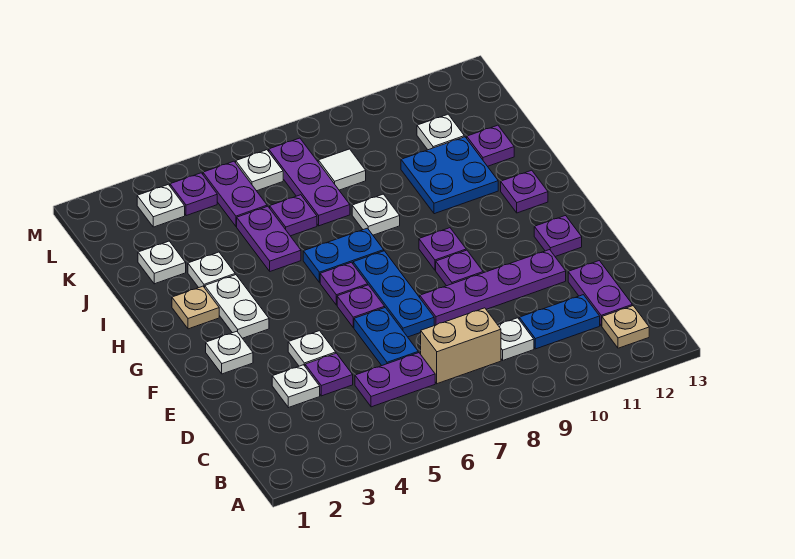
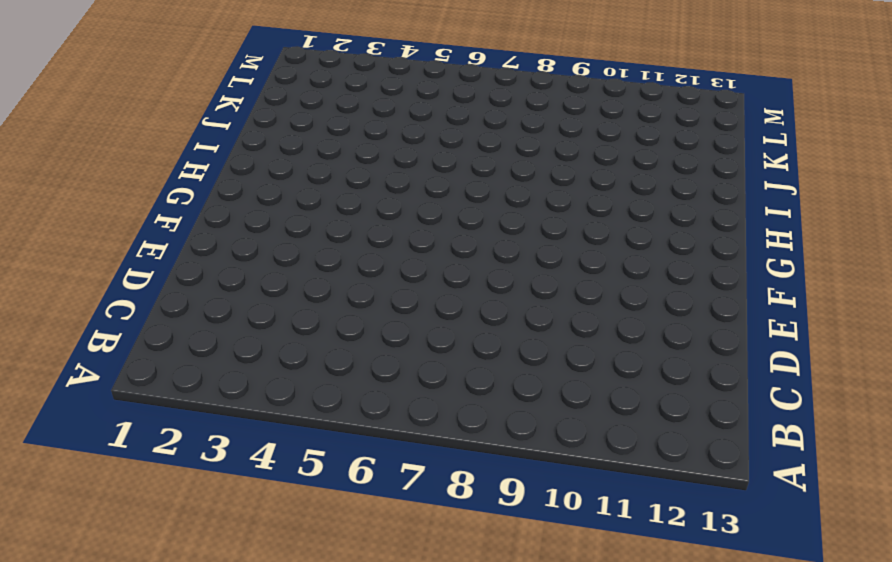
none -> tan plate B12 level 1
none -> purple plate C5:C6 level 1
none -> tan brick C7:C8 level 1
none -> white plate C9 level 1

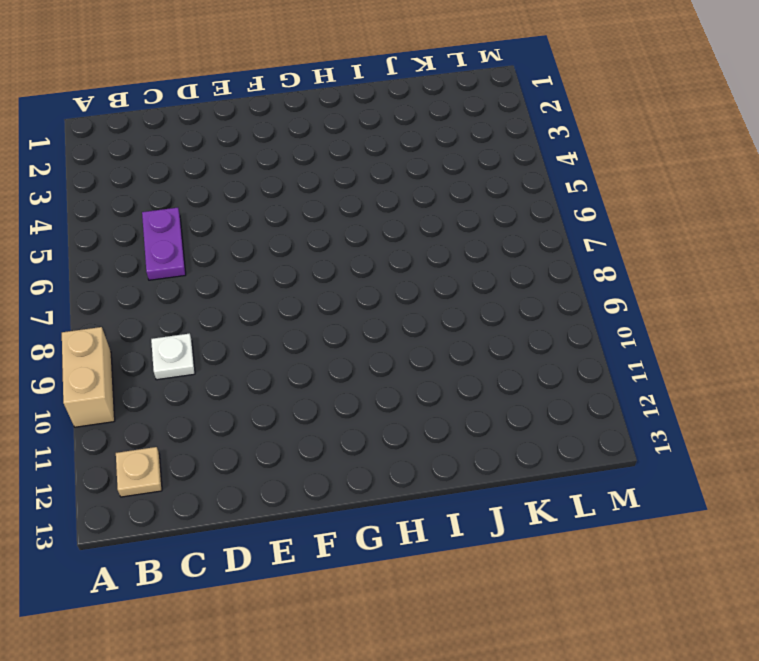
tan brick A9:A10 level 1 -> tan brick C7:C8 level 1
none -> blue plate C10:C11 level 1
none -> purple plate C12:D12 level 1
none -> white plate D3 level 1
none -> purple plate D4 level 1

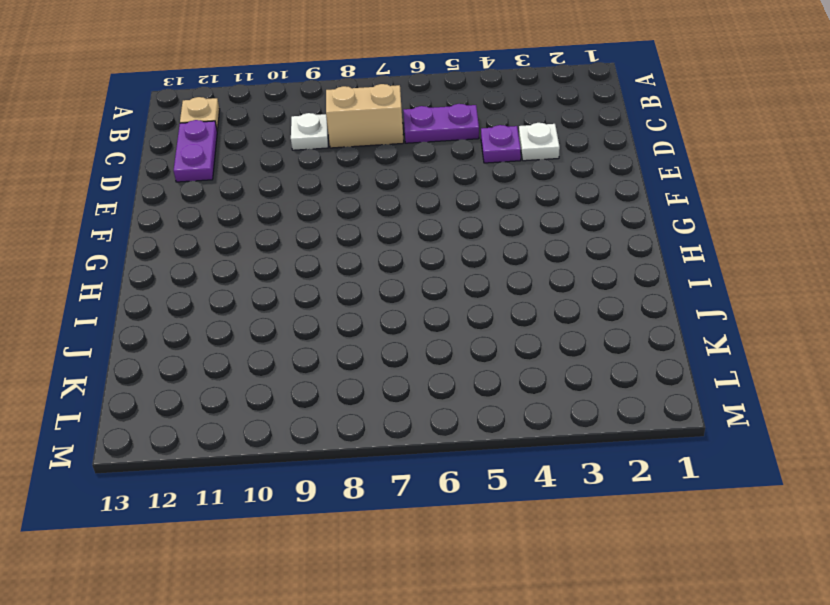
none -> blue plate C10:C11 level 1
none -> blue plate D6:E6 level 1
none -> white plate E4 level 1
none -> blue plate E7:G7 level 1

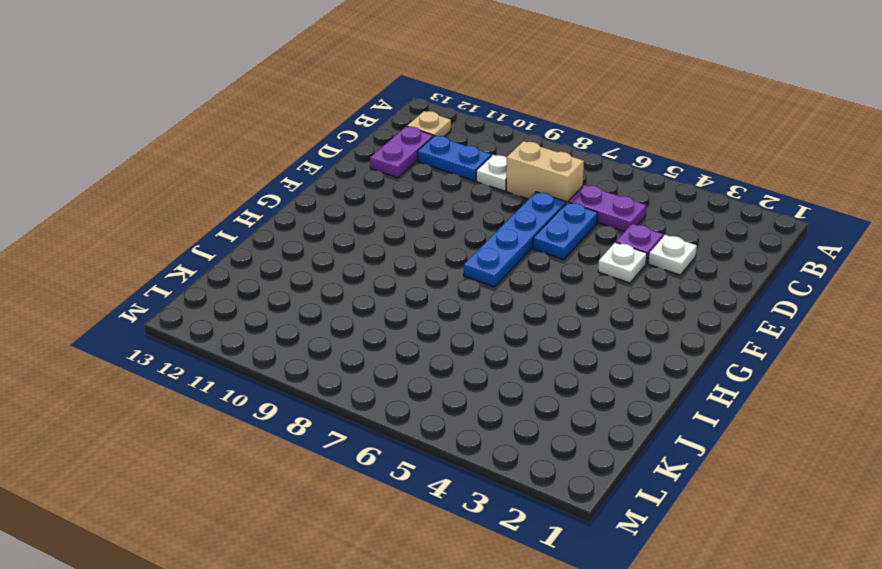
blue plate D7:G7 level 1 -> blue plate E7:G7 level 1
none -> purple plate E8:E11 level 1
none -> white plate F2 level 1
none -> purple plate F6 level 1
none -> purple plate F9 level 1

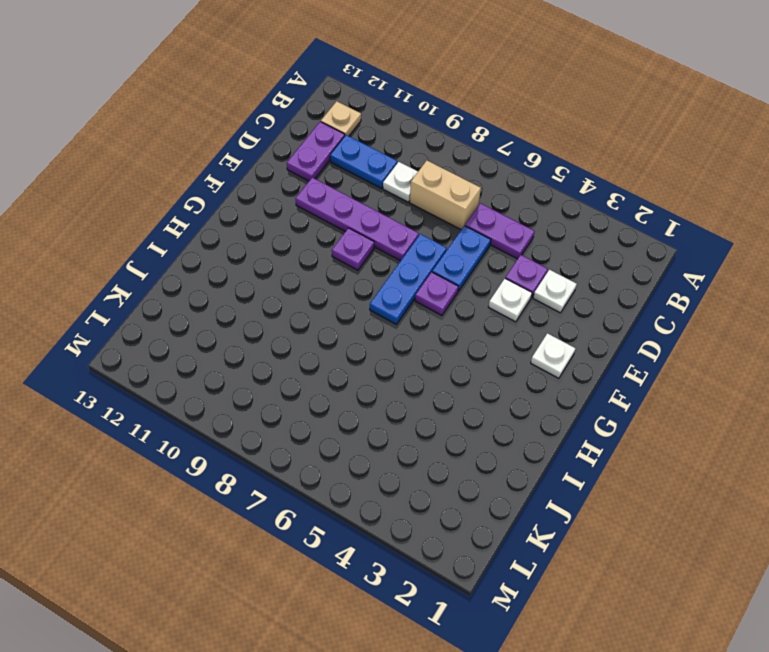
none -> purple plate F12 level 1
none -> white plate G3:H3 level 1
none -> purple plate G6 level 1
none -> purple plate G9 level 1

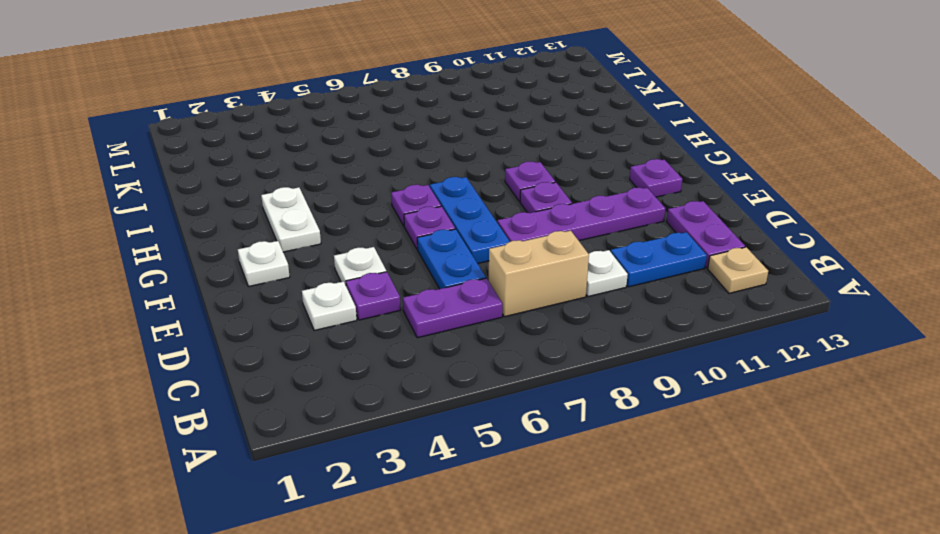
none -> tan plate H2 level 1
none -> blue plate H6:H7 level 1
none -> purple plate H12 level 1
none -> white plate I3 level 1

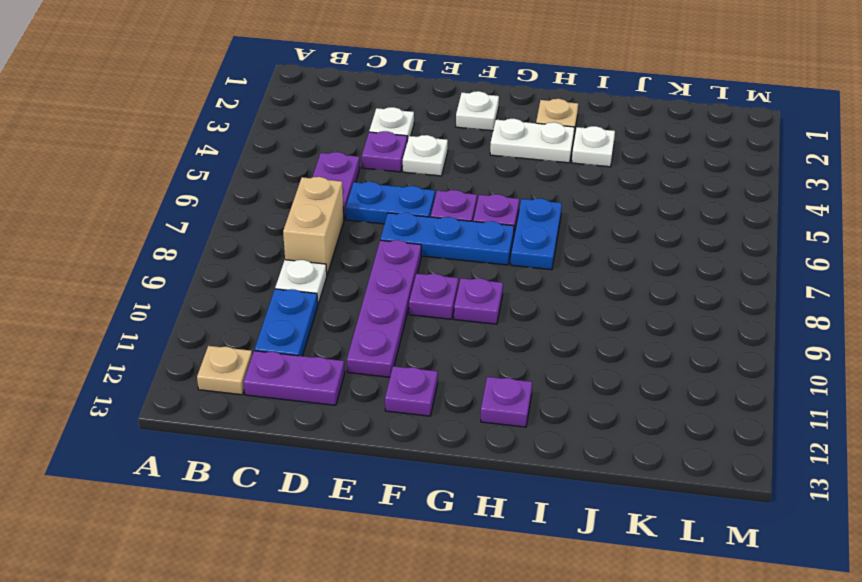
none -> purple plate I5:J5 level 1
none -> white plate I8 level 1
none -> blue plate I10:J11 level 1
none -> white plate J2 level 1

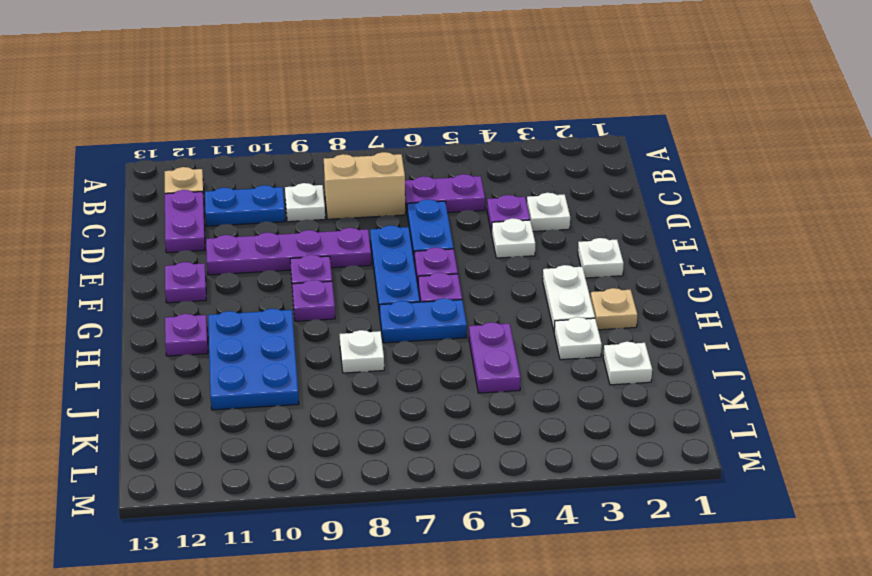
blue plate H10:J11 level 1 -> blue plate I10:J11 level 1
none -> purple plate J6 level 1
none -> purple plate J7:L7 level 1
none -> purple plate J12 level 1
none -> purple plate K5:L5 level 1

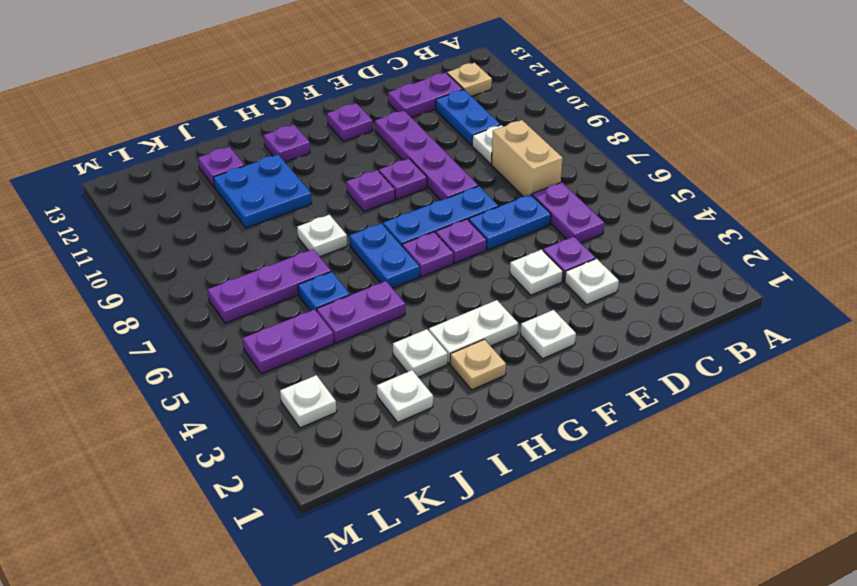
blue plate J6 level 1 -> purple plate J6 level 1
none -> white tile K8 level 1
none -> white plate K11 level 1
none -> purple plate L4 level 1
none -> white plate L6 level 1

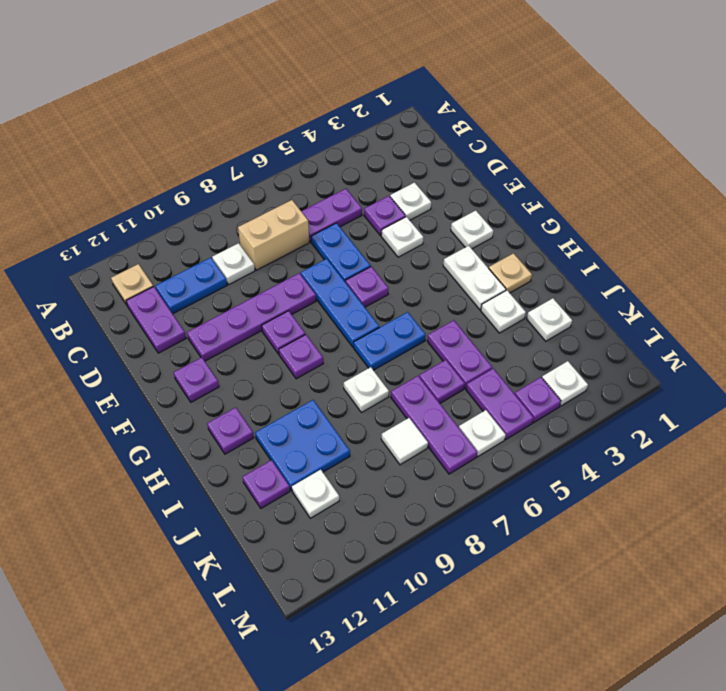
none -> purple plate G6 level 1

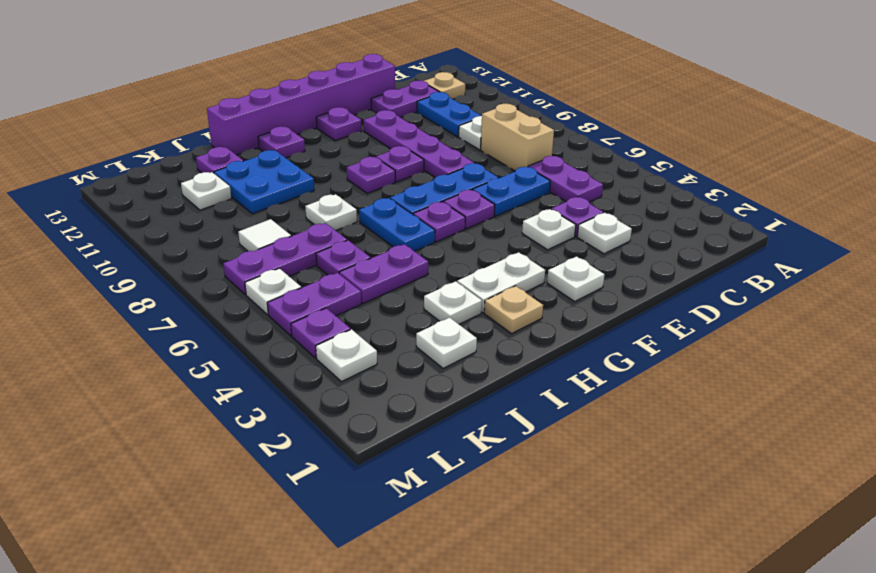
purple brick D13:I13 level 1 -> none

